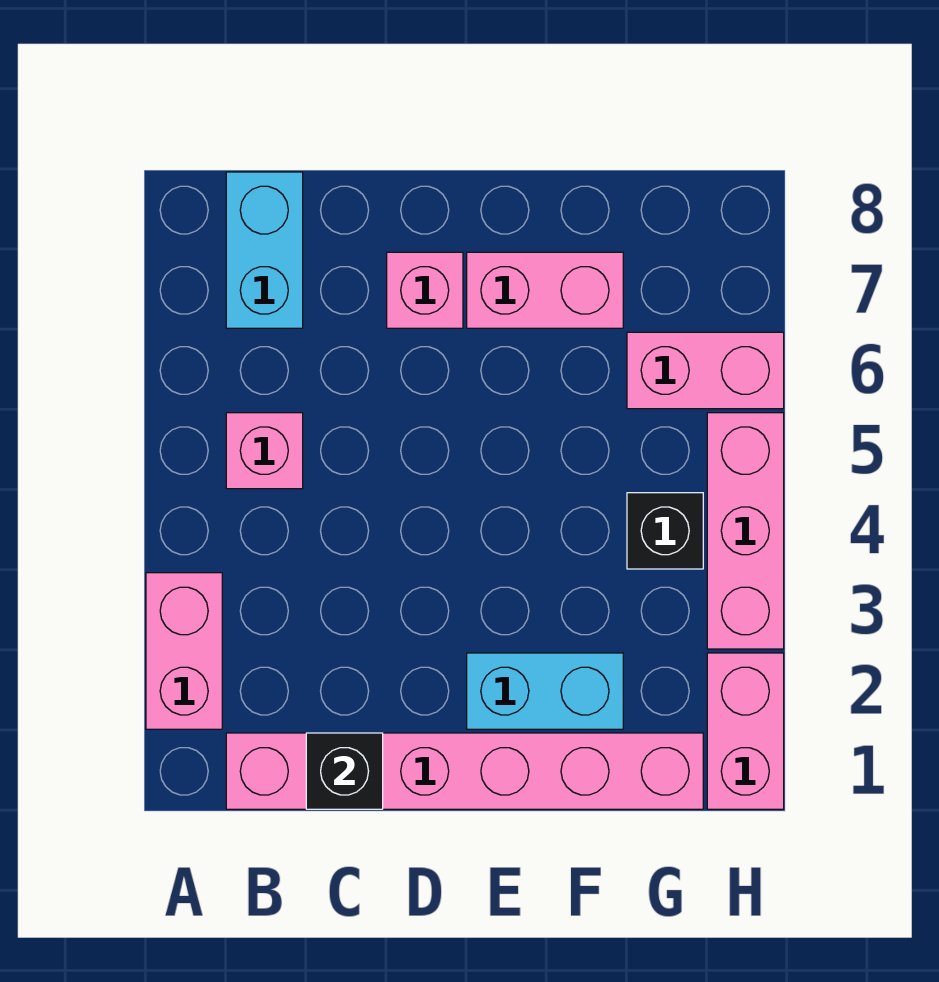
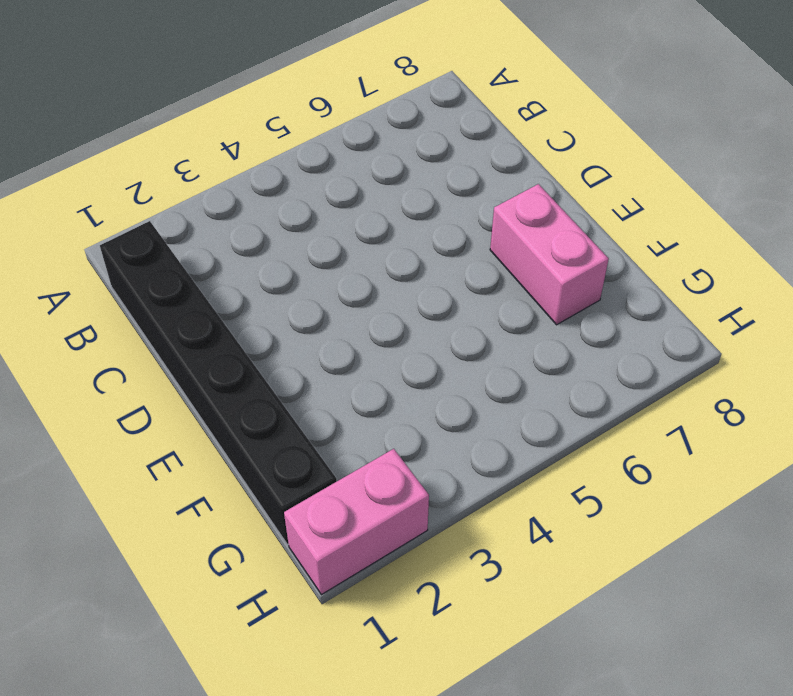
black brick B1:G1 level 1 -> pink brick B1:G1 level 1
none -> pink brick A2:A3 level 1
none -> pink brick B5 level 1
none -> cyan brick B7:B8 level 1

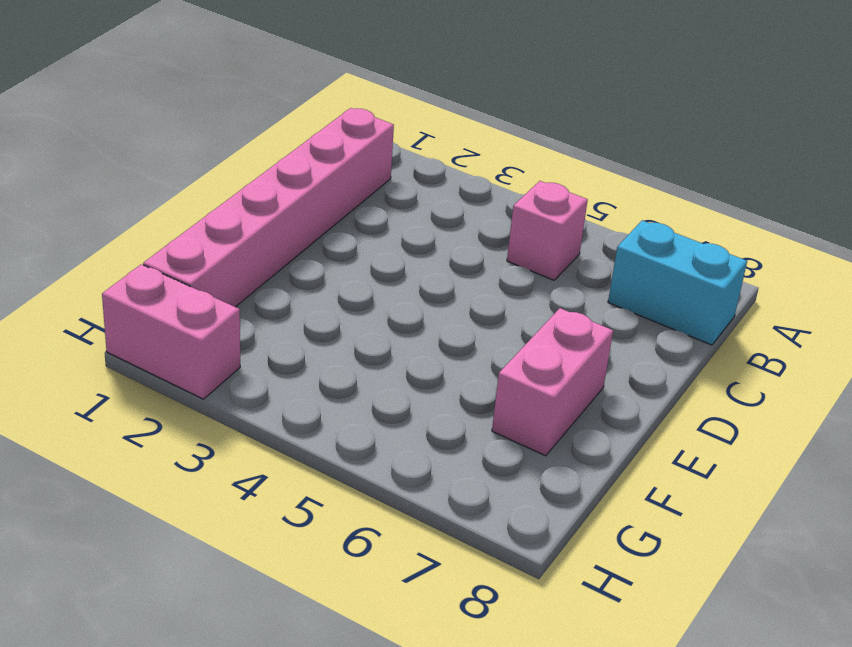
none -> pink brick A2:A3 level 1
none -> pink brick D7 level 1
none -> cyan brick E2:F2 level 1

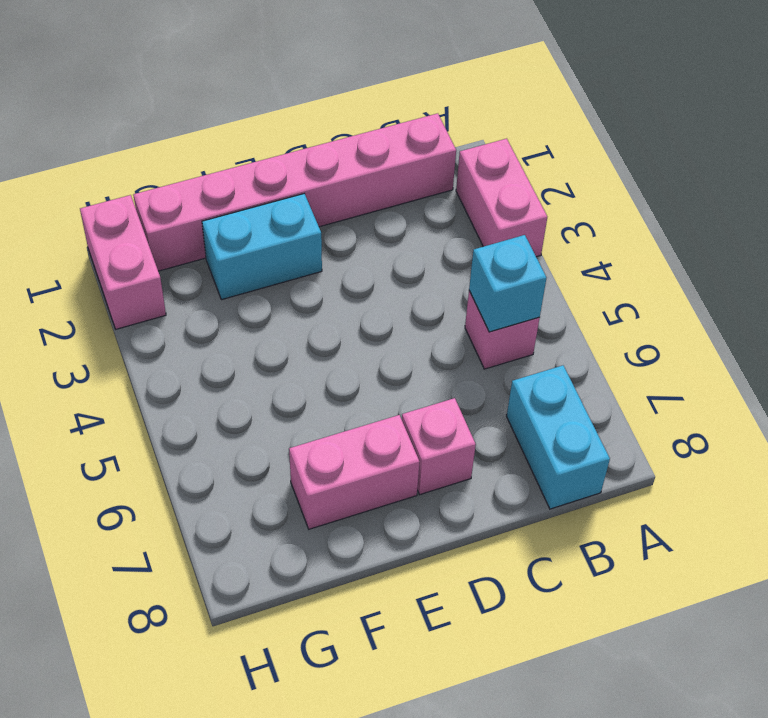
cyan brick B5 level 2 -> none
none -> black brick G4 level 1
none -> pink brick G6:H6 level 1
none -> pink brick H3:H5 level 1

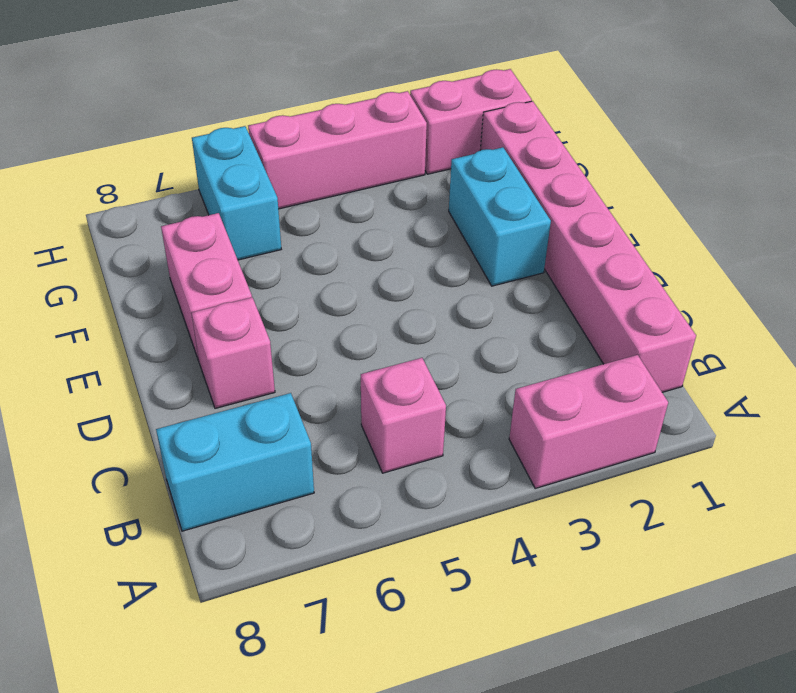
cyan brick G6:H6 level 1 -> pink brick G6:H6 level 1
none -> black brick G4 level 1
none -> black brick C1 level 2

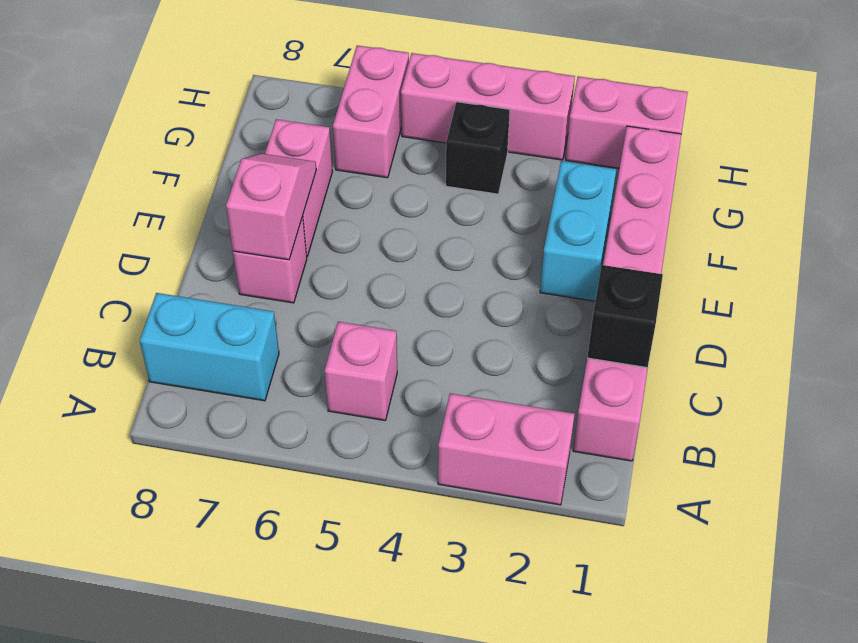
pink slope D7:E7 level 2 top D -> none

